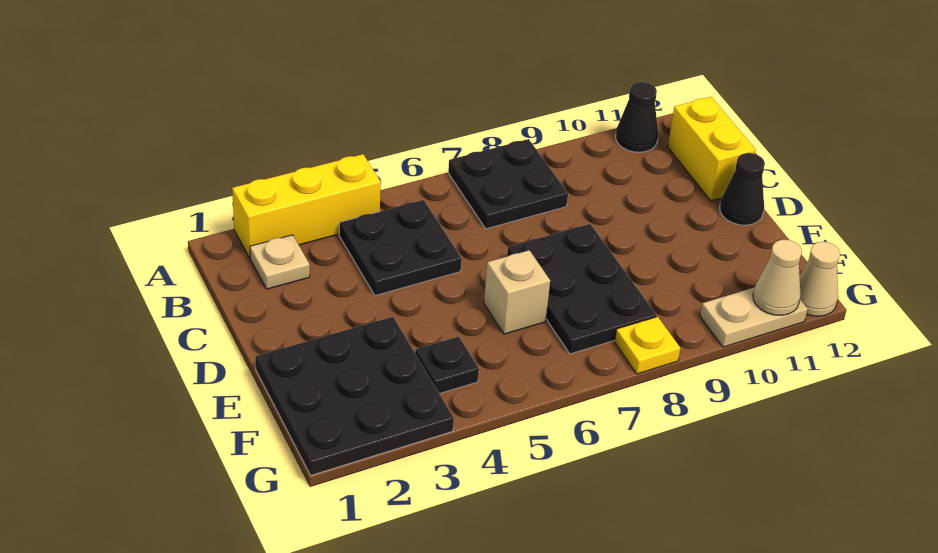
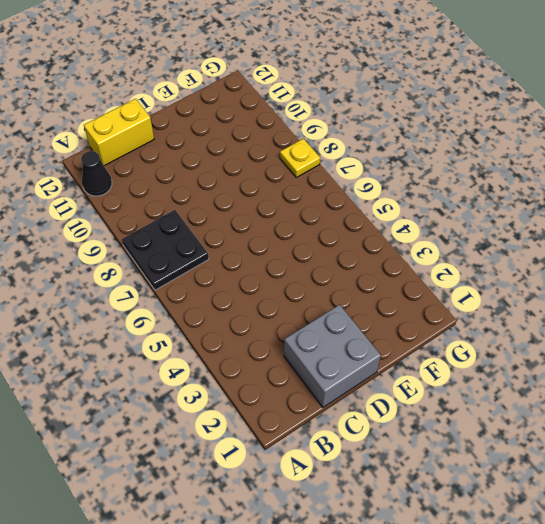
grey brick C1:D2 level 1 -> none
none -> yellow brick A2:A4 level 1
none -> tan plate B2 level 1
none -> black plate B4:C5 level 1

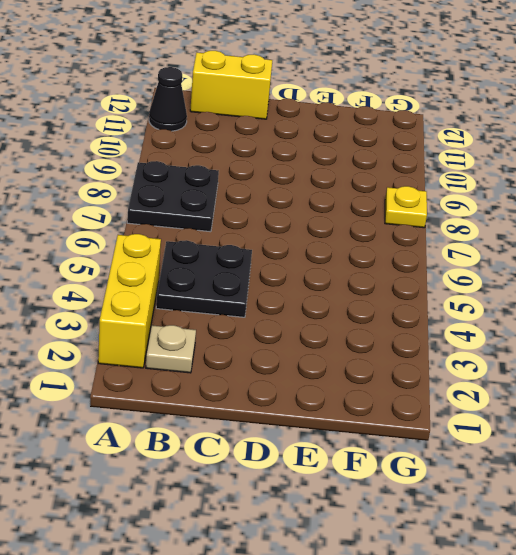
none -> black plate D7:F8 level 1
none -> black cone D12 level 1
none -> black plate E1:G3 level 1

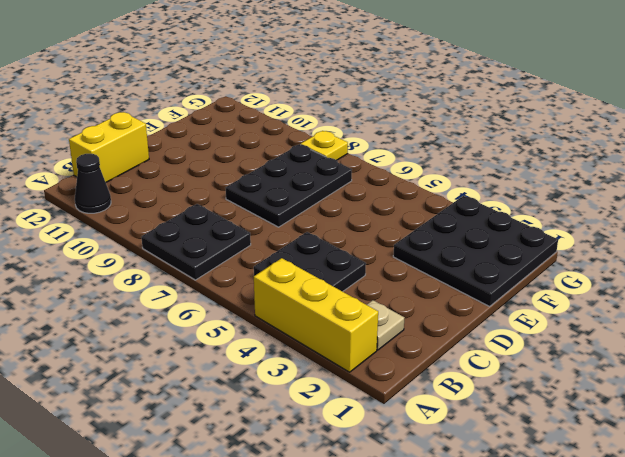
none -> black cone D12 level 1
none -> tan brick E6 level 1
none -> black plate F4 level 1

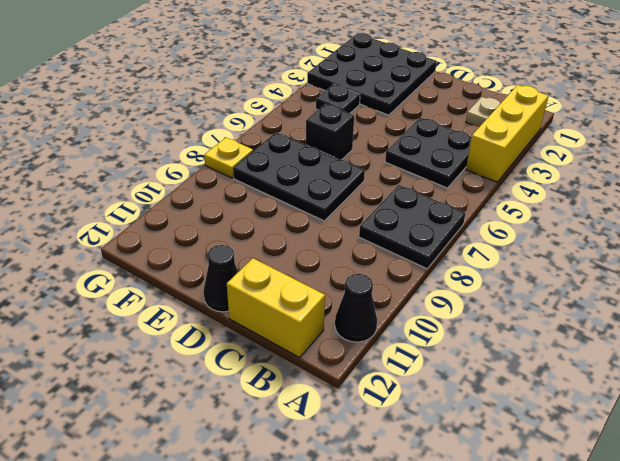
black brick E6 level 1 -> tan brick E6 level 1
none -> tan plate G10:G11 level 1
none -> tan cone G12 level 1
none -> tan cone G11 level 2

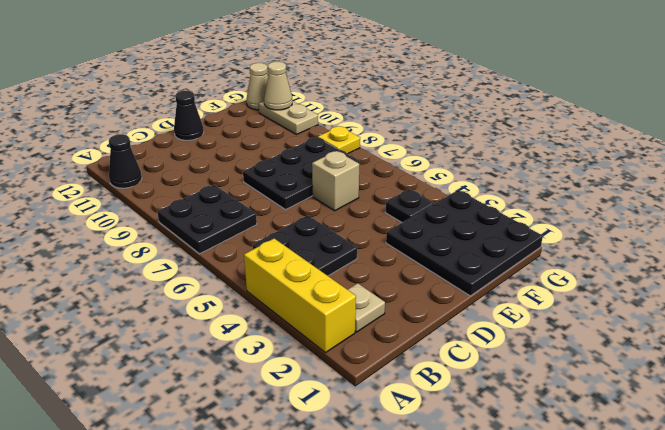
none -> yellow brick B12:C12 level 1

